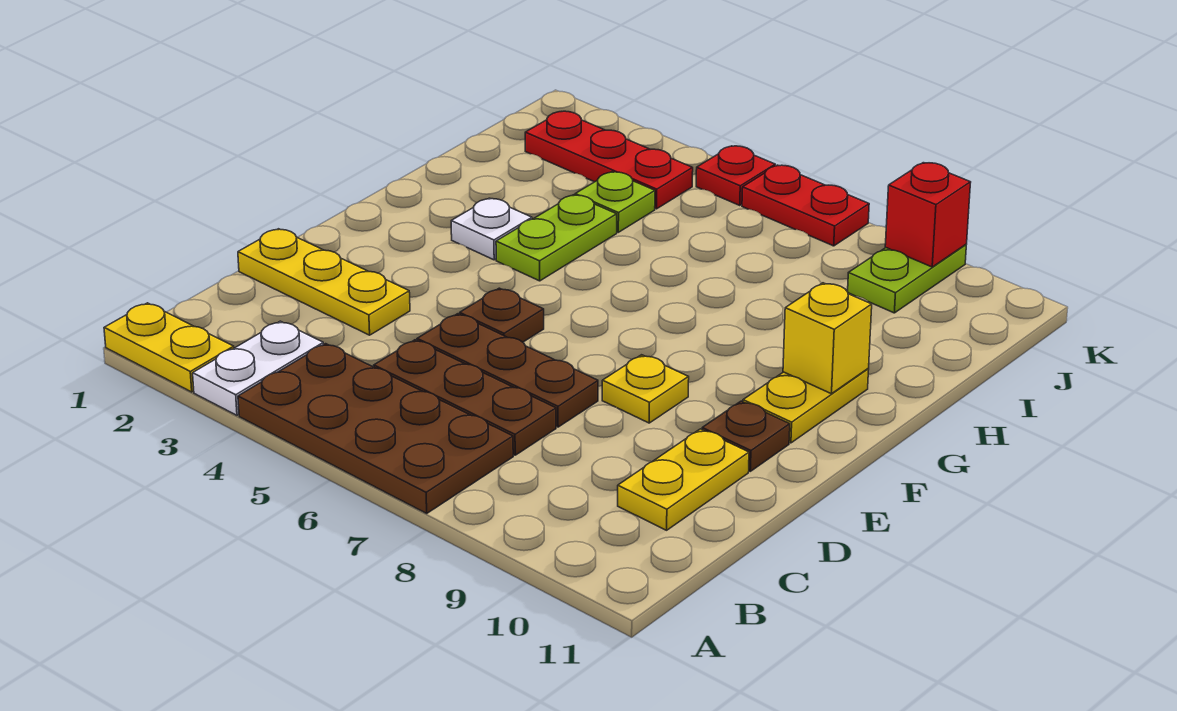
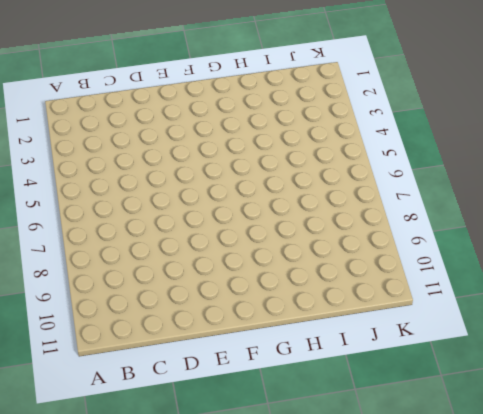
none -> yellow plate A1:A2 level 1
none -> white plate A3:B3 level 1
none -> brown plate A4:B7 level 1

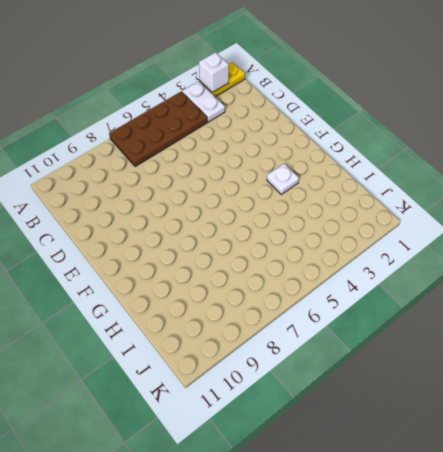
white brick A2 level 2 -> none
none -> brown plate C5:C7 level 1
none -> yellow plate C10:D10 level 1
none -> yellow plate D1:D3 level 1

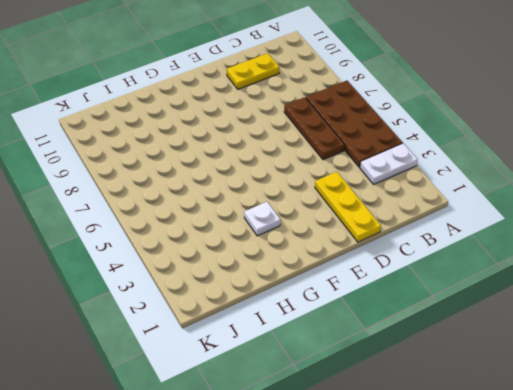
none -> yellow plate A1:A2 level 1
none -> brown plate D5:D7 level 1
none -> brown plate E5 level 1

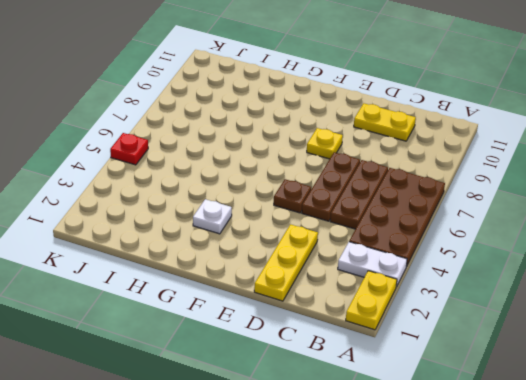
none -> brown plate E10 level 1
none -> yellow plate F10:G10 level 1
none -> lime plate G4:H4 level 1

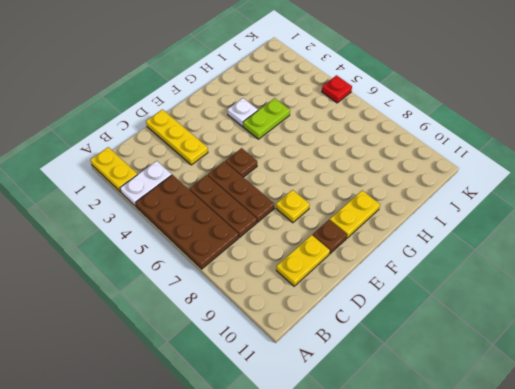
none -> lime plate I4 level 1
none -> red plate J2:J4 level 1
none -> lime plate J9:K9 level 1

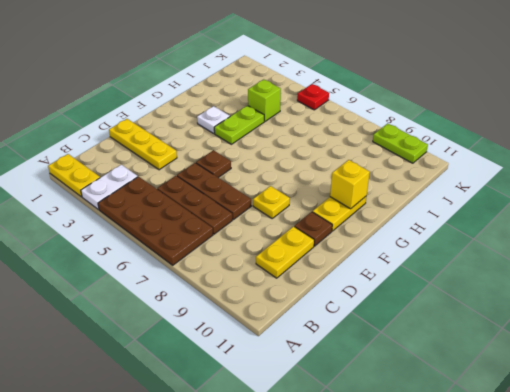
lime brick I4 level 1 -> lime plate I4 level 1
lime plate K9:K10 level 1 -> lime plate J9:K9 level 1
none -> red plate J2:J4 level 1
none -> red plate K6:K7 level 1
none -> red brick K9 level 2

